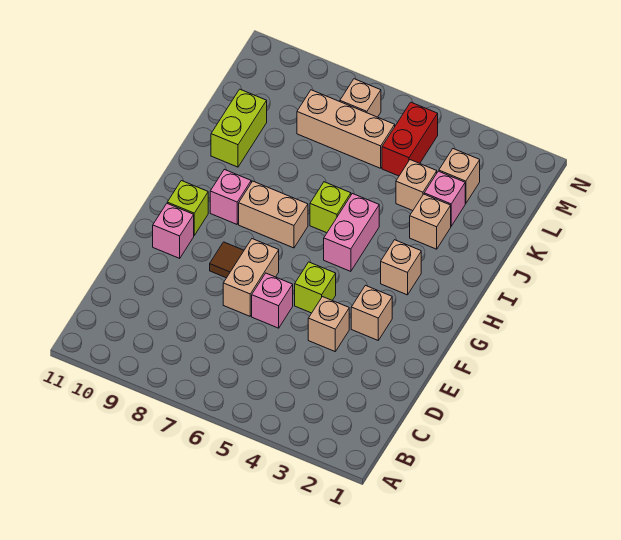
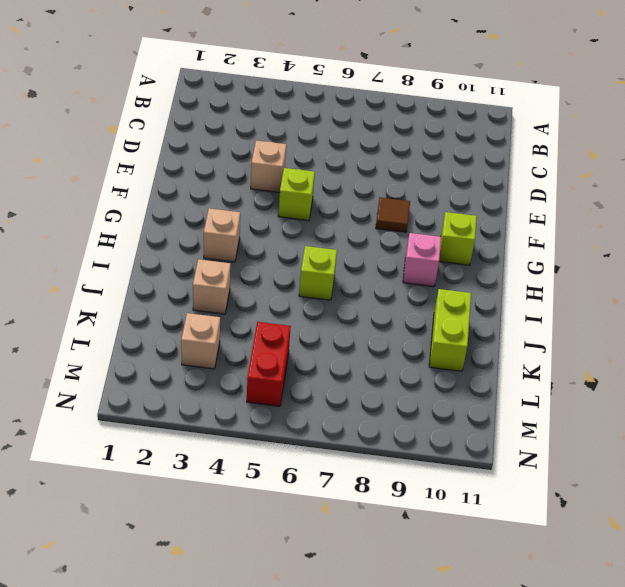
none -> pink brick E6 level 1
none -> tan brick E7:F7 level 1
none -> tan brick F3 level 1

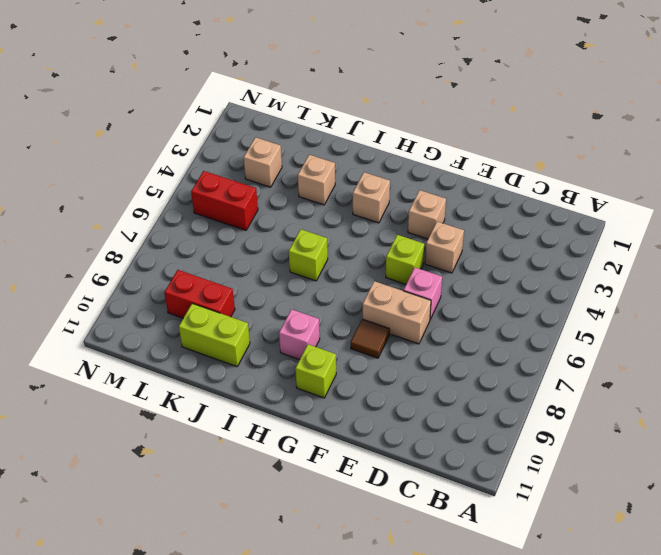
red brick K9:L9 level 1 -> none
none -> pink brick F10 level 1
none -> pink brick H5:I5 level 1
none -> tan brick H7:H8 level 1

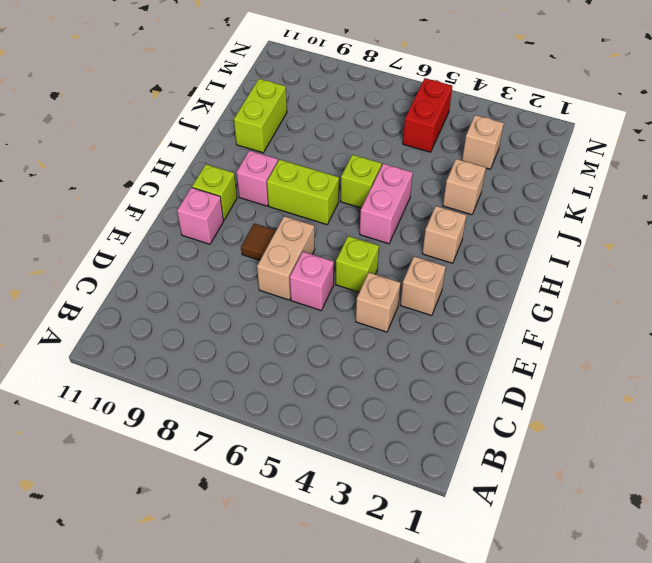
lime brick H7:H8 level 1 -> tan brick H7:H8 level 1
none -> pink brick K3 level 1
none -> tan brick K4 level 1
none -> tan brick L6:L8 level 1

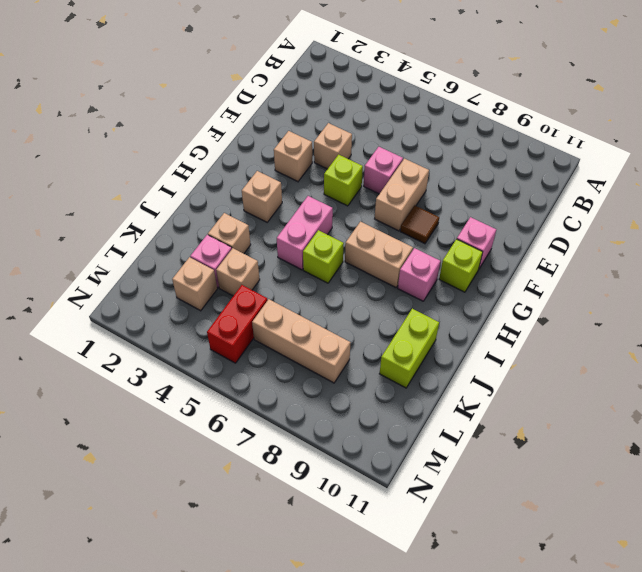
none -> tan brick M7 level 1

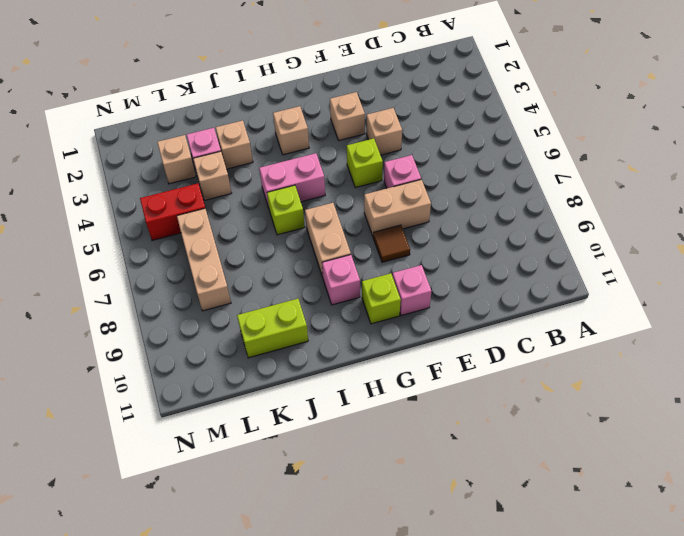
none -> tan brick M7 level 1

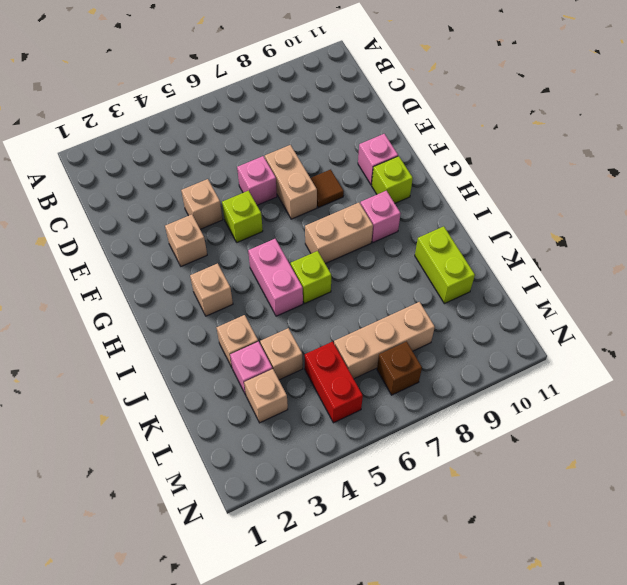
brown brick M7 level 1 -> tan brick M7 level 1

